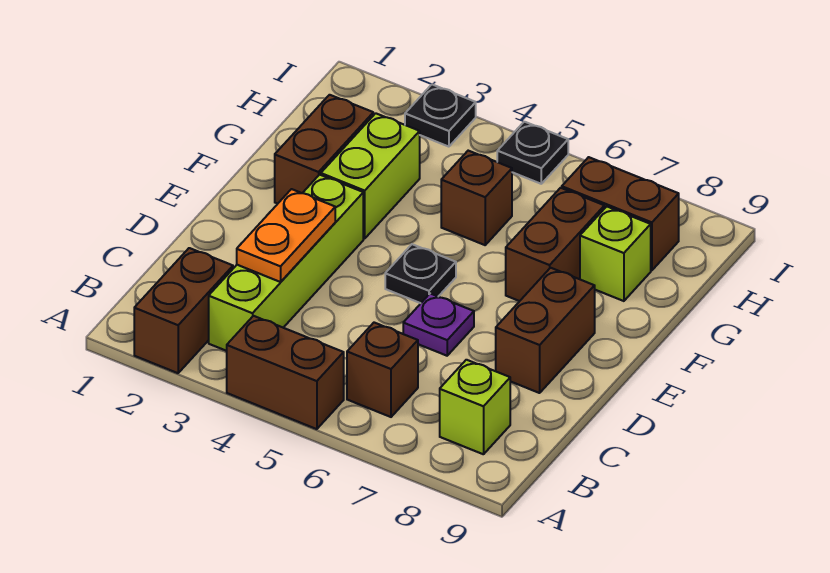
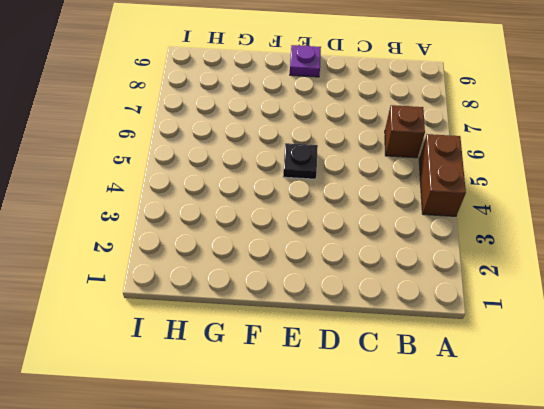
purple plate E9 level 1 -> purple plate D6 level 1
none -> brown brick A2:B2 level 1
none -> lime brick B3:E3 level 1
none -> lime brick B8 level 1

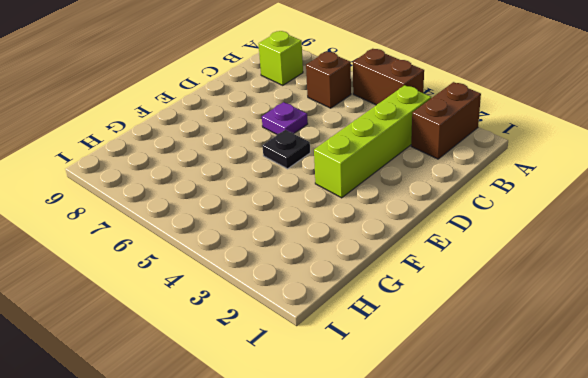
none -> brown brick D8:E8 level 1
none -> brown brick F2:G2 level 1
none -> lime brick F3:G3 level 1

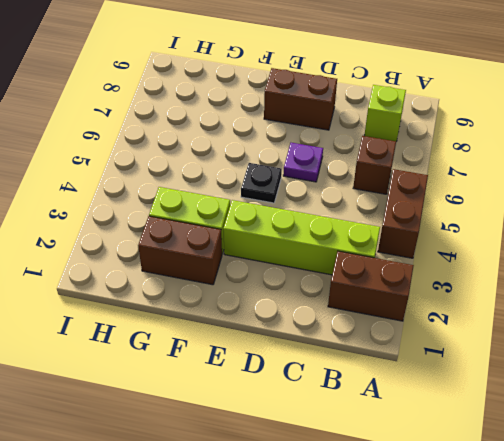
none -> brown brick F7:G7 level 1
none -> brown brick G5 level 1
none -> lime brick G8 level 1

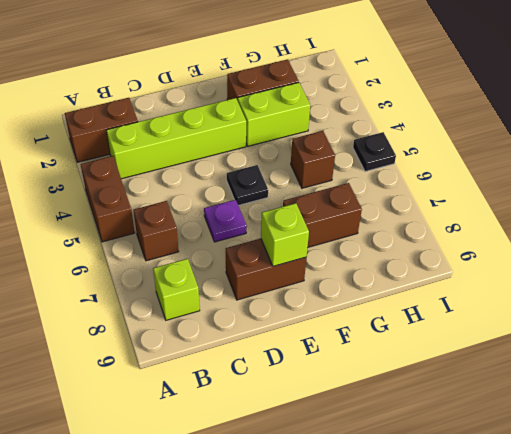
lime brick E8 level 2 -> lime brick G8 level 1
none -> brown brick H7:H8 level 1
none -> black plate I3 level 1
none -> orange plate C3:D3 level 2

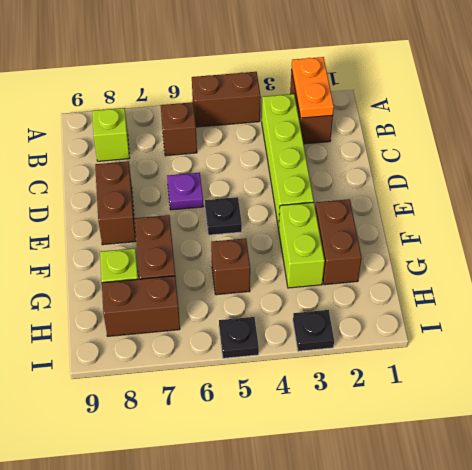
orange plate A2:B2 level 2 -> orange plate C3:D3 level 2

